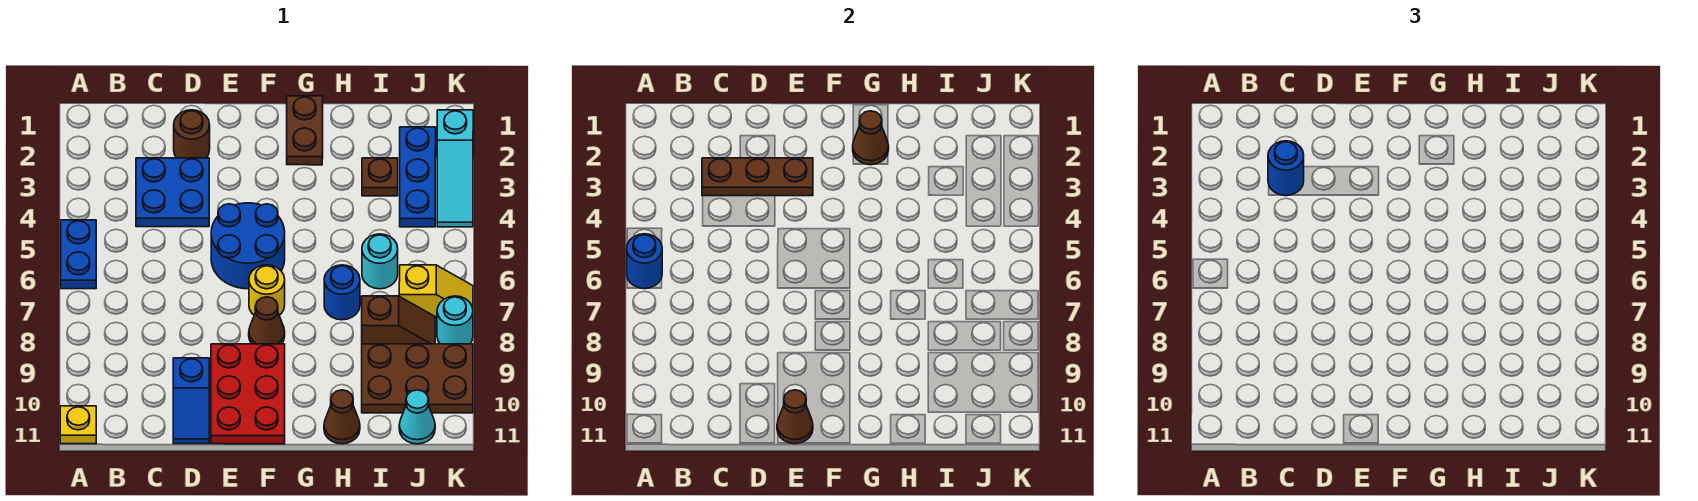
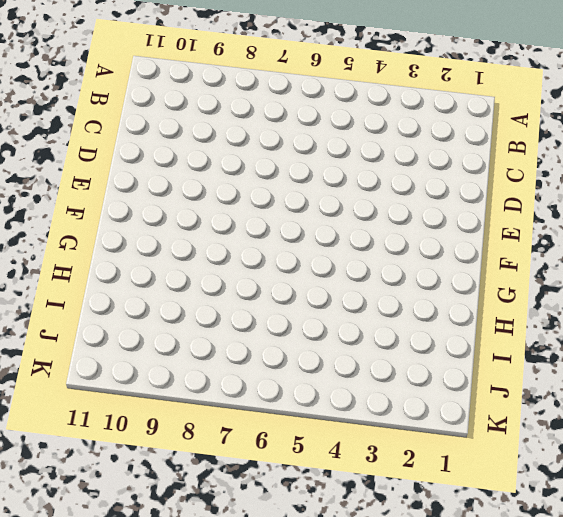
none -> blue plate A5:A6 level 1
none -> yellow plate A11 level 1
none -> blue plate C3:D4 level 1

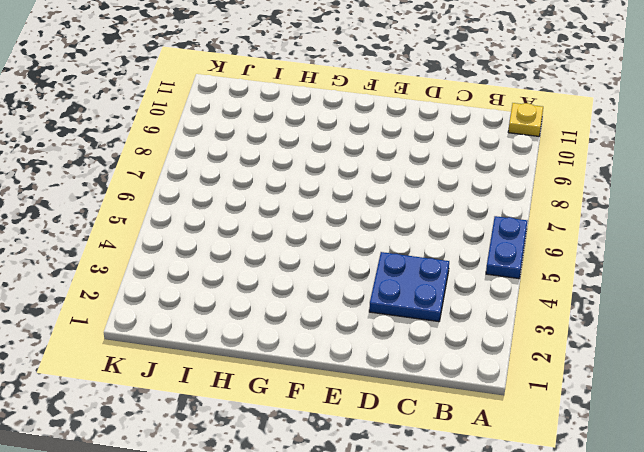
none -> brown round brick D2 level 1
none -> blue slope D10:D11 level 1 top 10
none -> blue round brick E5:F6 level 1

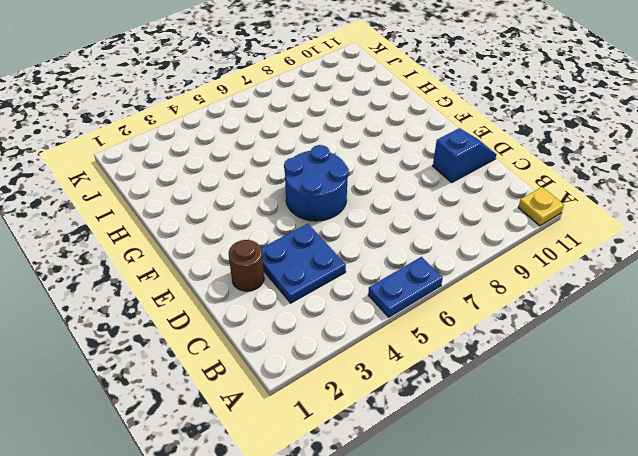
none -> red plate E9:F11 level 1
none -> yellow round brick F7 level 1
none -> brown cone F8 level 1

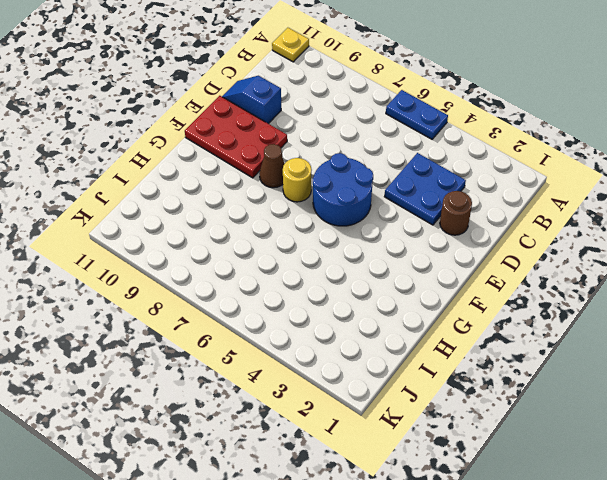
none -> brown plate G1:G2 level 1
none -> blue round brick H7 level 1
none -> brown cone H11 level 1

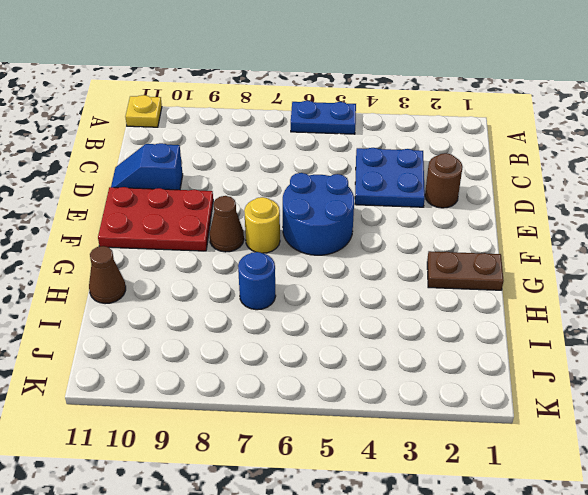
none -> brown plate I3 level 1
none -> cyan round brick I6 level 1
none -> brown slope I8:J8 level 1 top I

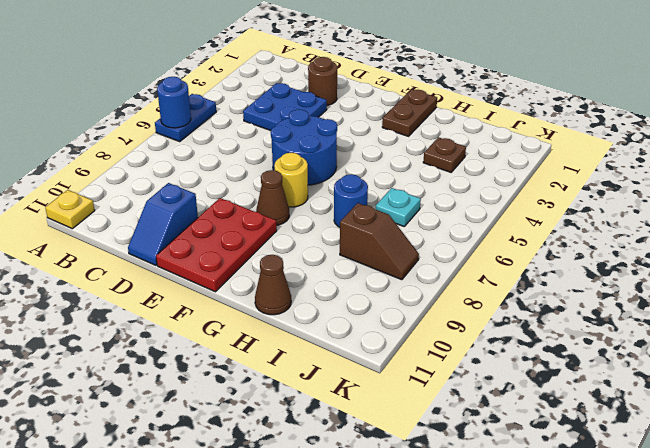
cyan plate I6 level 1 -> cyan round brick I6 level 1
none -> brown plate I9:K10 level 1
none -> blue plate J2:J4 level 1
none -> yellow slope J7:K7 level 1 top J

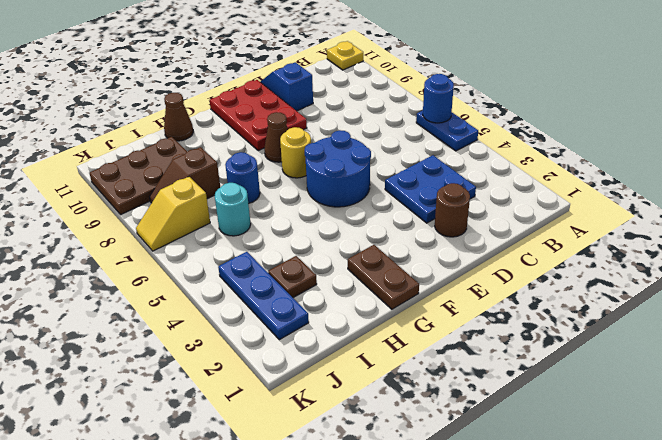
none -> cyan cone J11 level 1
none -> cyan slope K2:K4 level 1 top 2
none -> cyan round brick K8 level 1

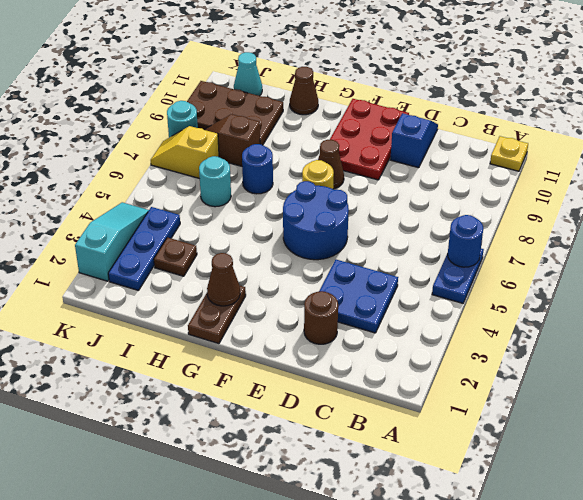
none -> brown plate C3:E3 level 2
none -> brown cone E11 level 2
none -> blue round brick C3 level 3

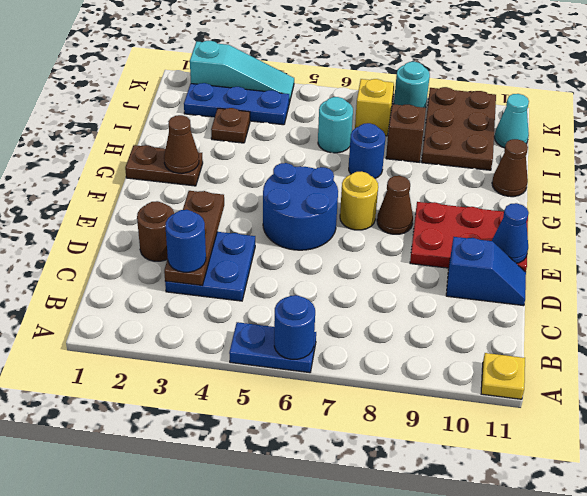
blue cone E11 level 2 -> brown cone E11 level 2

